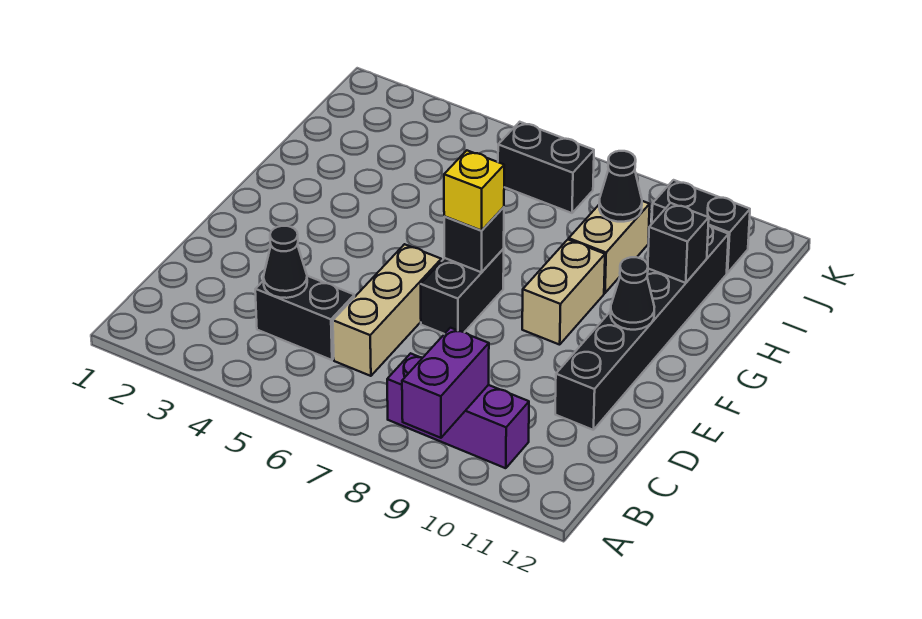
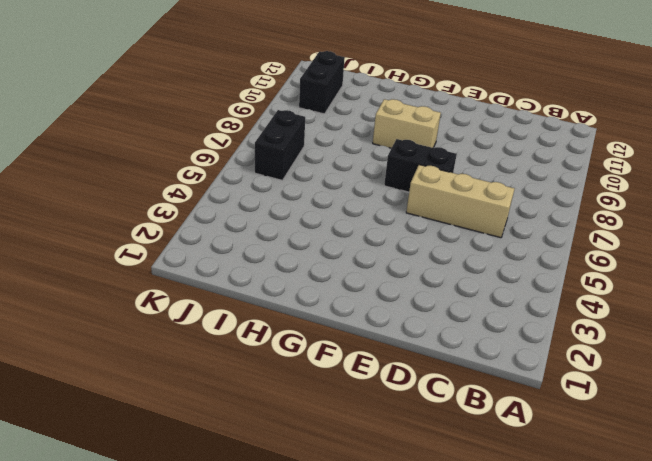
none -> purple brick B8:B10 level 1
none -> black brick C4:C5 level 1
none -> black brick D11:I11 level 1

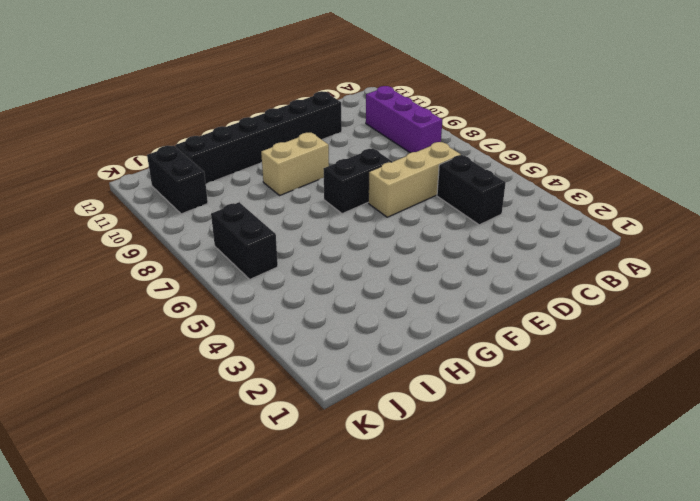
none -> tan brick H9:I9 level 1
none -> purple brick A9:B9 level 2
none -> black cone C4 level 2

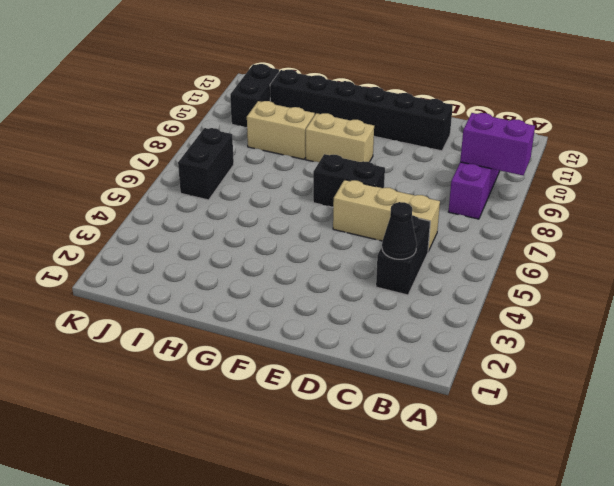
none -> black brick F7 level 2
none -> black cone F11 level 2
none -> black brick H11 level 2

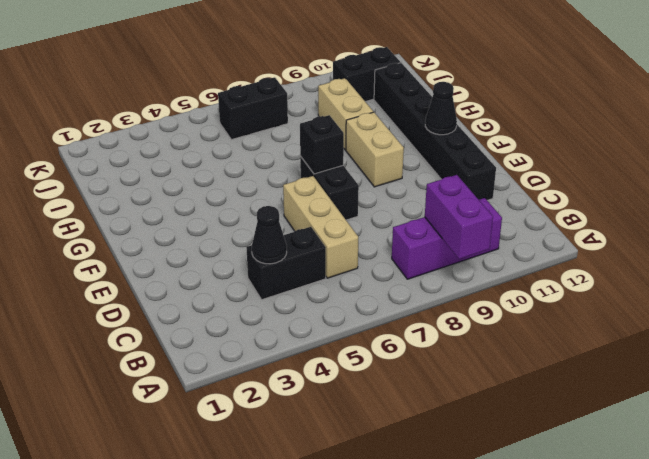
none -> black brick H11 level 2
none -> black cone I9 level 2
none -> yellow brick F7 level 3

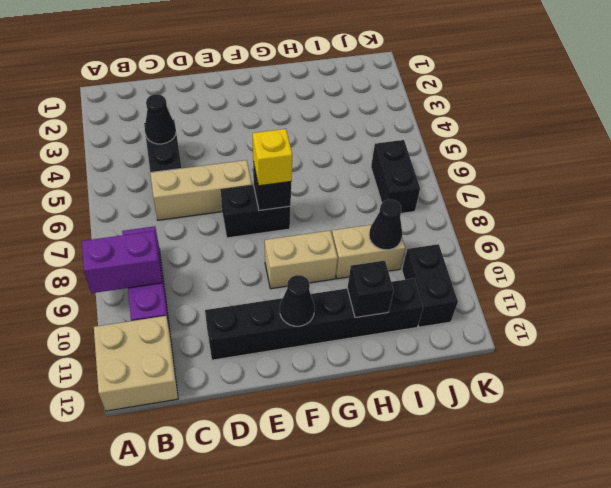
tan brick A11:B12 level 1 -> none

